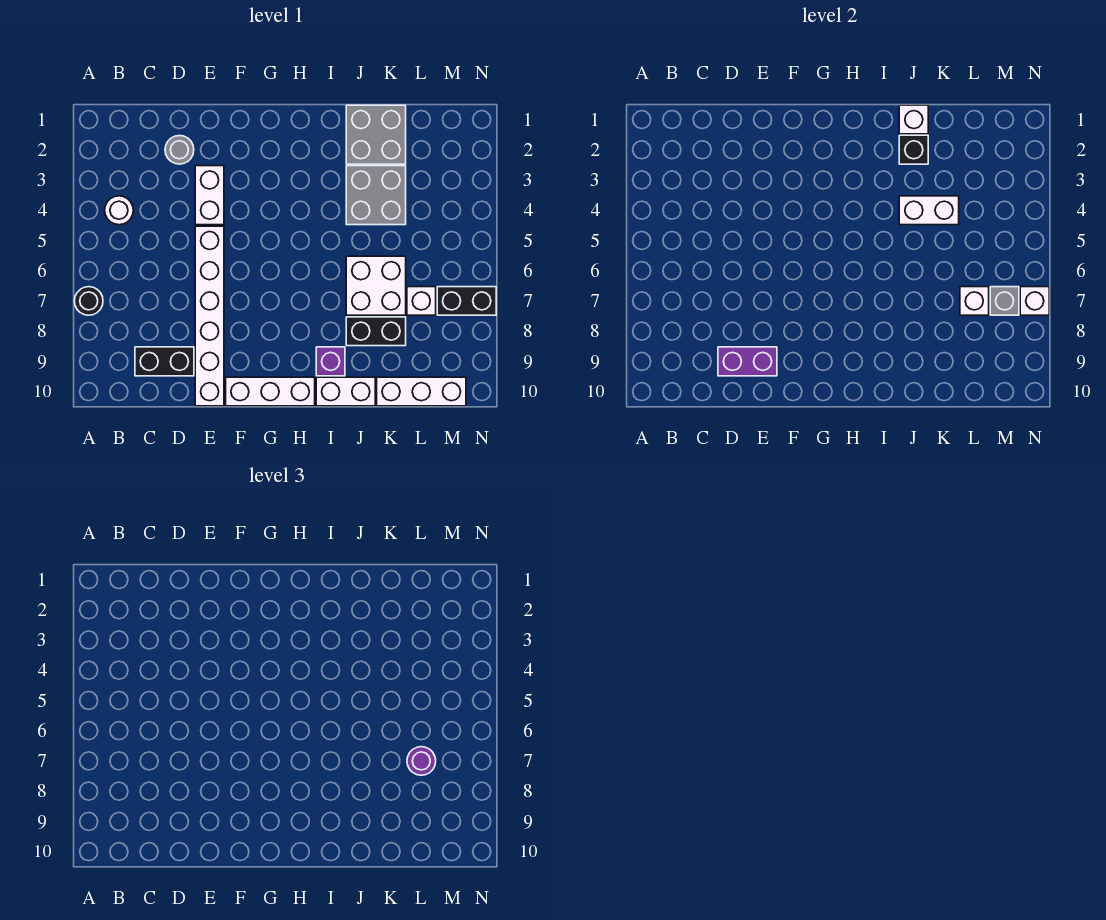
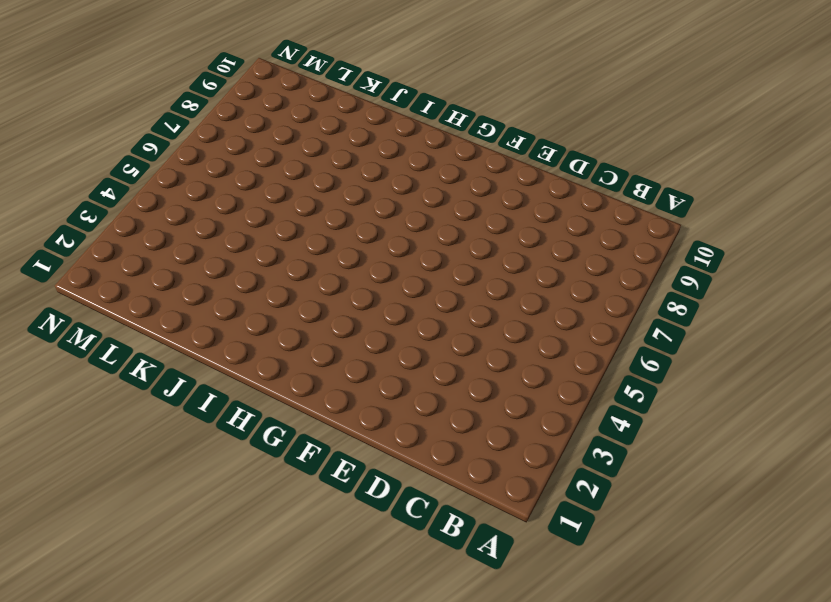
none -> black round brick A7 level 1
none -> white round brick B4 level 1
none -> black brick C9:D9 level 1

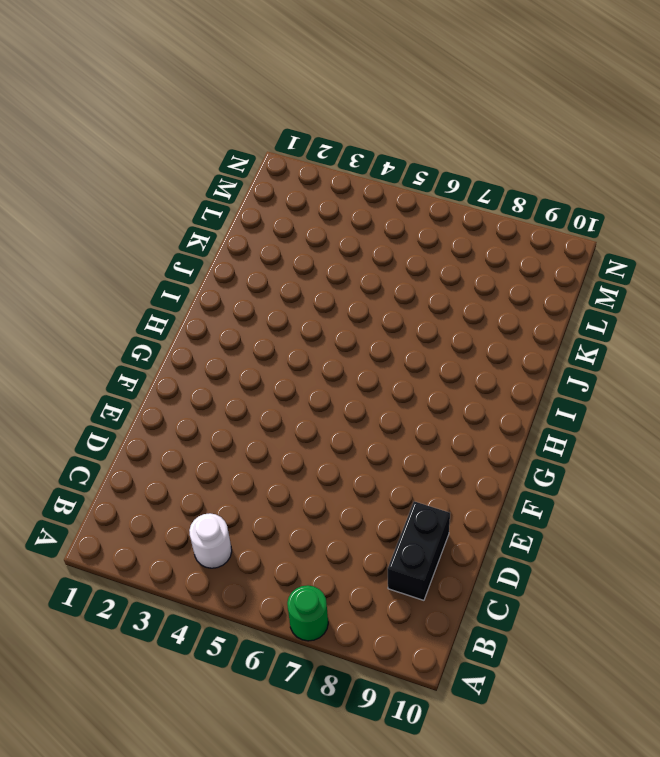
green round brick A7 level 1 -> black round brick A7 level 1
none -> grey round brick D2 level 1
none -> white brick E3:E4 level 1
none -> white brick E5:E10 level 1

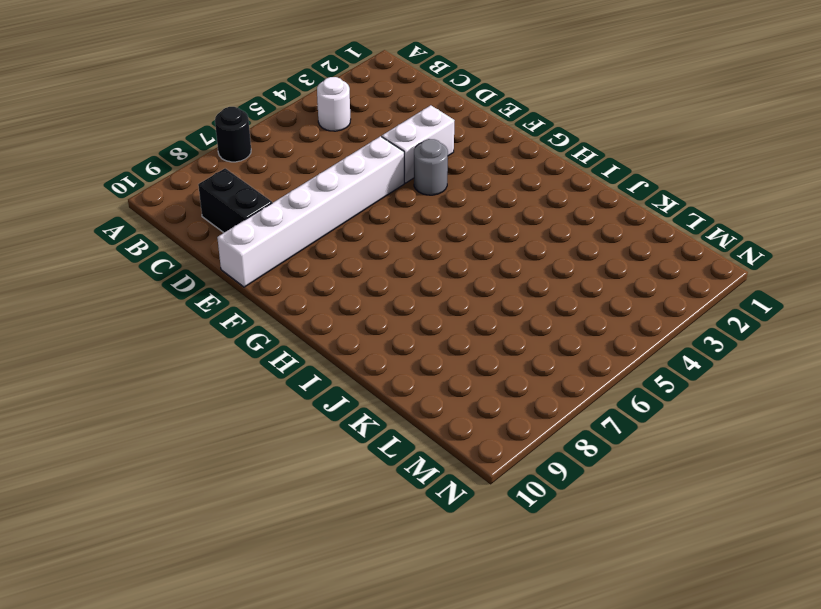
grey round brick F4 level 1 -> grey round brick D2 level 1
none -> white brick F10:H10 level 1
none -> purple brick I9 level 1
none -> white brick I10:J10 level 1

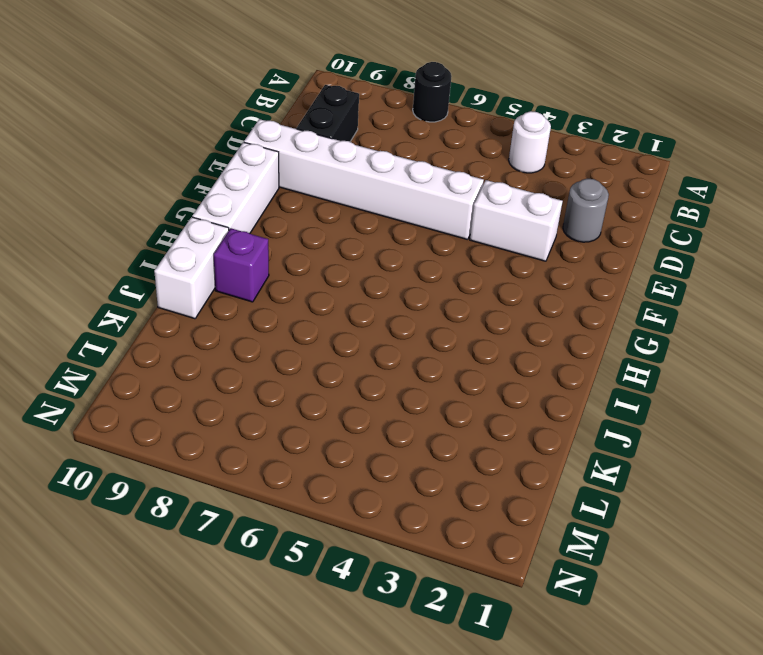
none -> grey brick J1:K2 level 1
none -> grey brick J3:K4 level 1
none -> white brick J6:K7 level 1

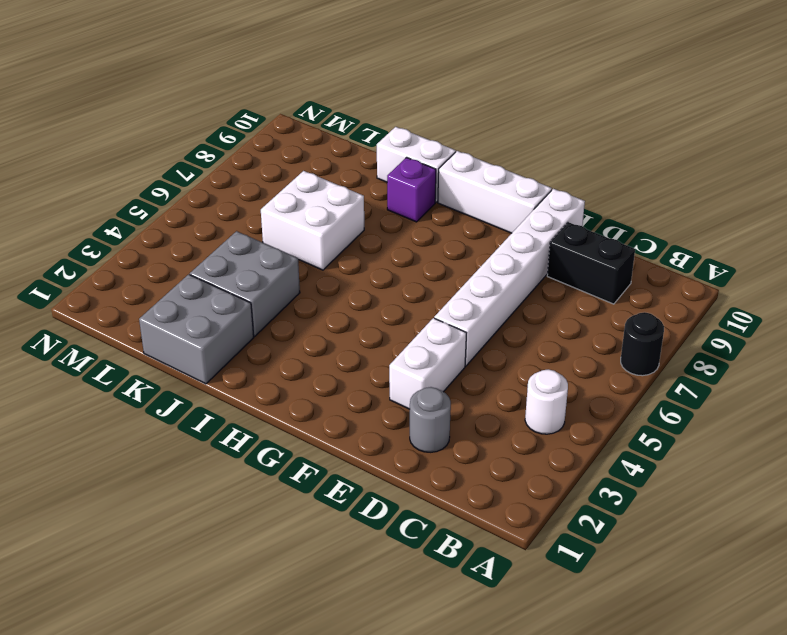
none -> black brick J8:K8 level 1
none -> white brick K10:M10 level 1
none -> white brick L7 level 1

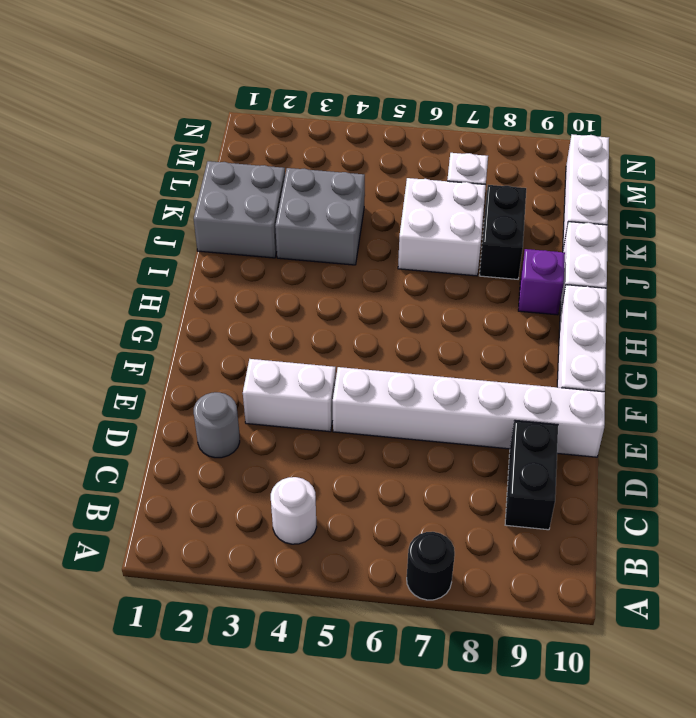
none -> black brick M7:N7 level 1
none -> purple brick D9:E9 level 2
none -> white brick J1 level 2

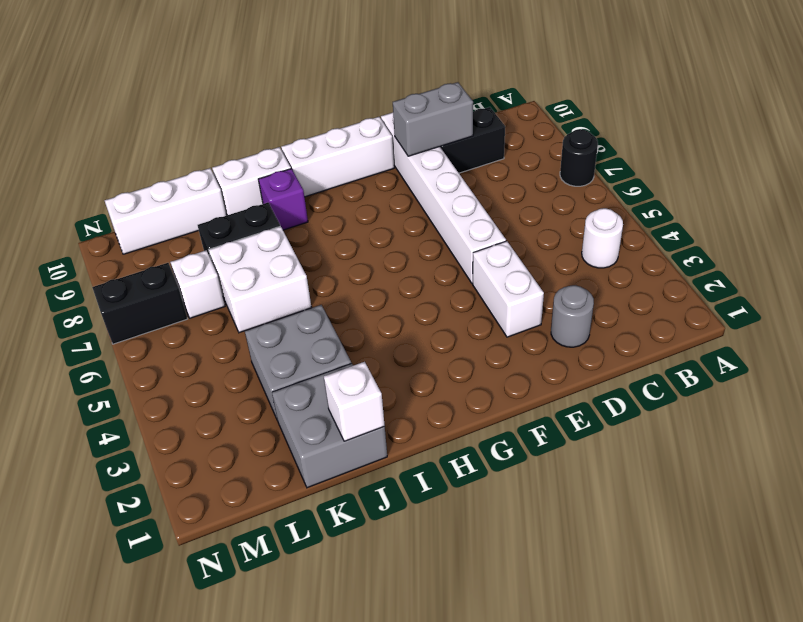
grey brick D9:E9 level 2 -> purple brick D9:E9 level 2
none -> black brick J2 level 2
none -> white brick J4:K4 level 2
none -> white brick L7 level 2

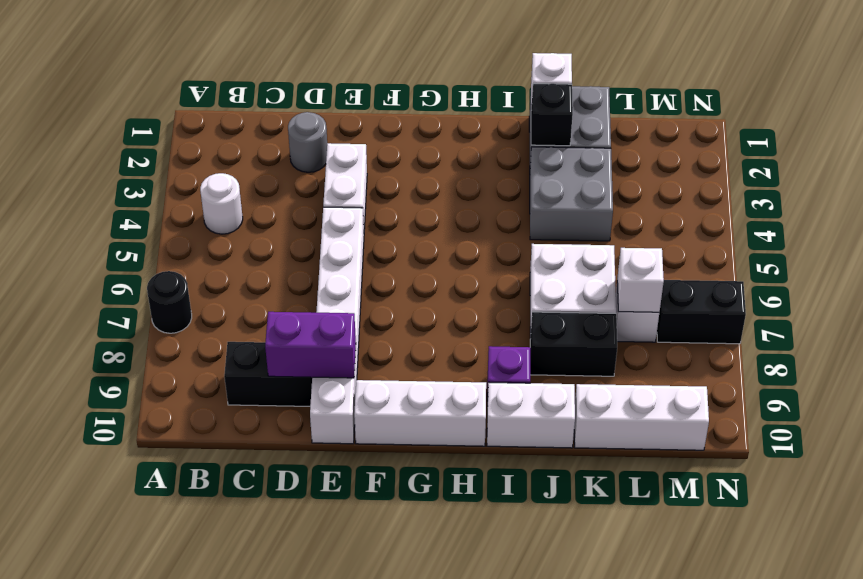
none -> white brick J4:K4 level 2
none -> grey brick M7 level 2
none -> white brick N7 level 2

